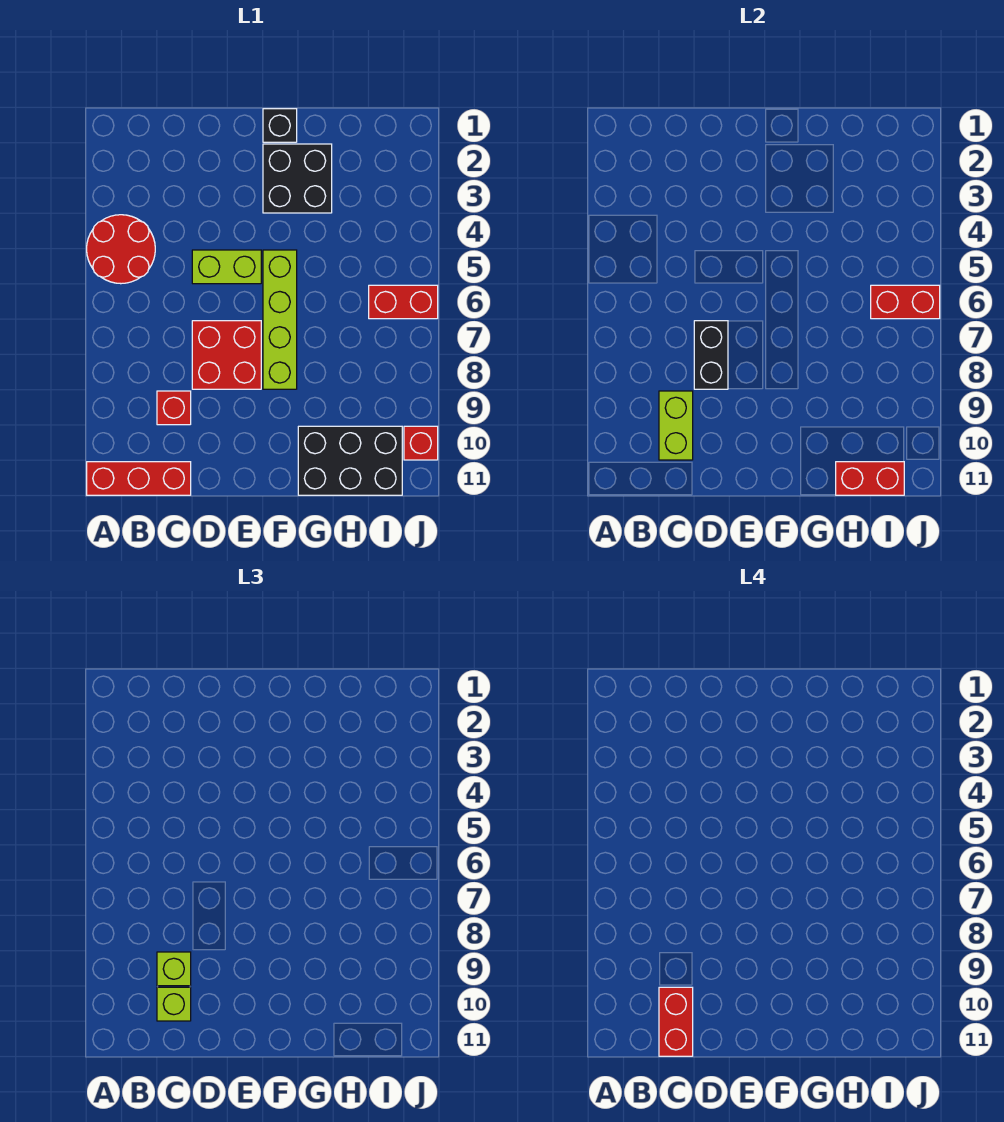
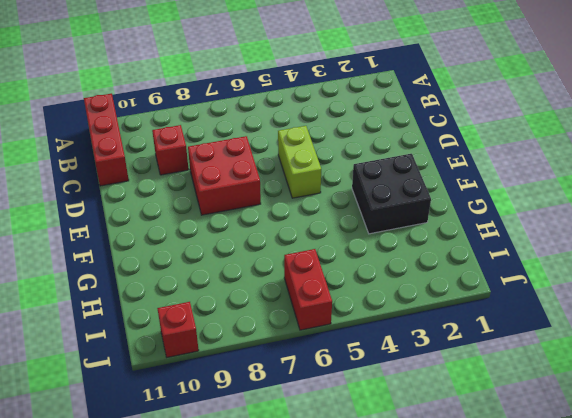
none -> red round brick A4:B5 level 1
none -> black brick F1 level 1
none -> lime brick F5:F8 level 1

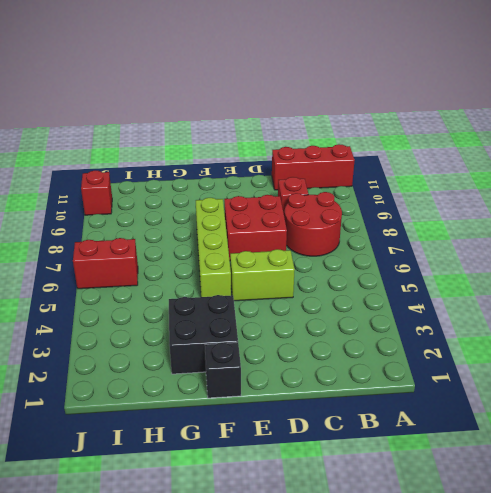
red round brick B7:C8 level 1 -> red round brick A4:B5 level 1
none -> black brick G10:I11 level 1
none -> lime brick C9:C10 level 2
none -> black brick D7:D8 level 2

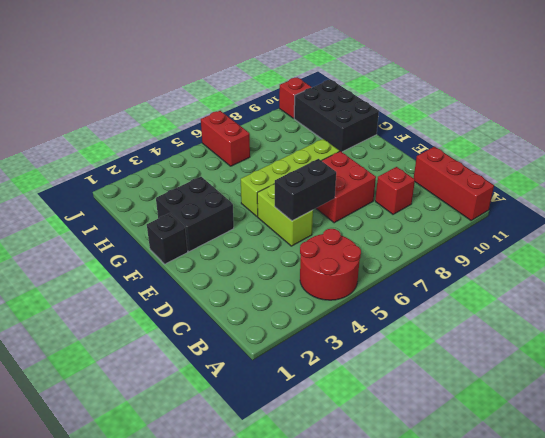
black brick D5:D6 level 2 -> black brick D7:D8 level 2
none -> lime brick C9:C10 level 2
none -> red brick H11:I11 level 2
none -> red brick I6:J6 level 2

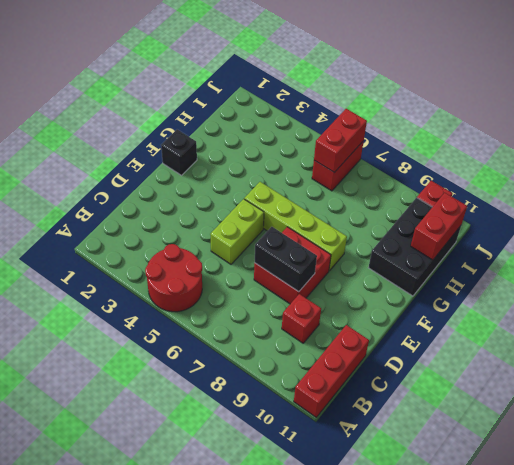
none -> black brick F2:G3 level 1
none -> lime brick C9:C10 level 2
none -> lime brick C9 level 3

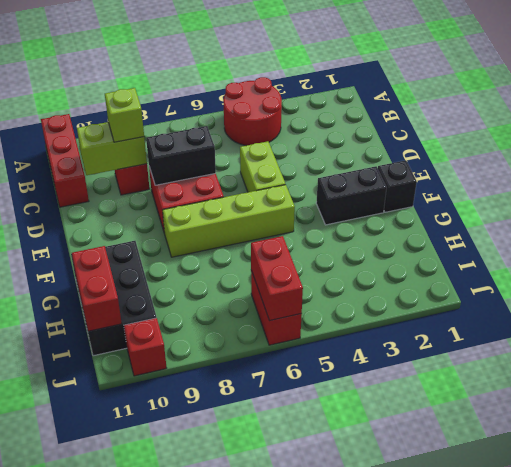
black brick F2:F3 level 1 -> black brick F2:G3 level 1
none -> lime brick C10 level 3
none -> red brick C10:C11 level 4

